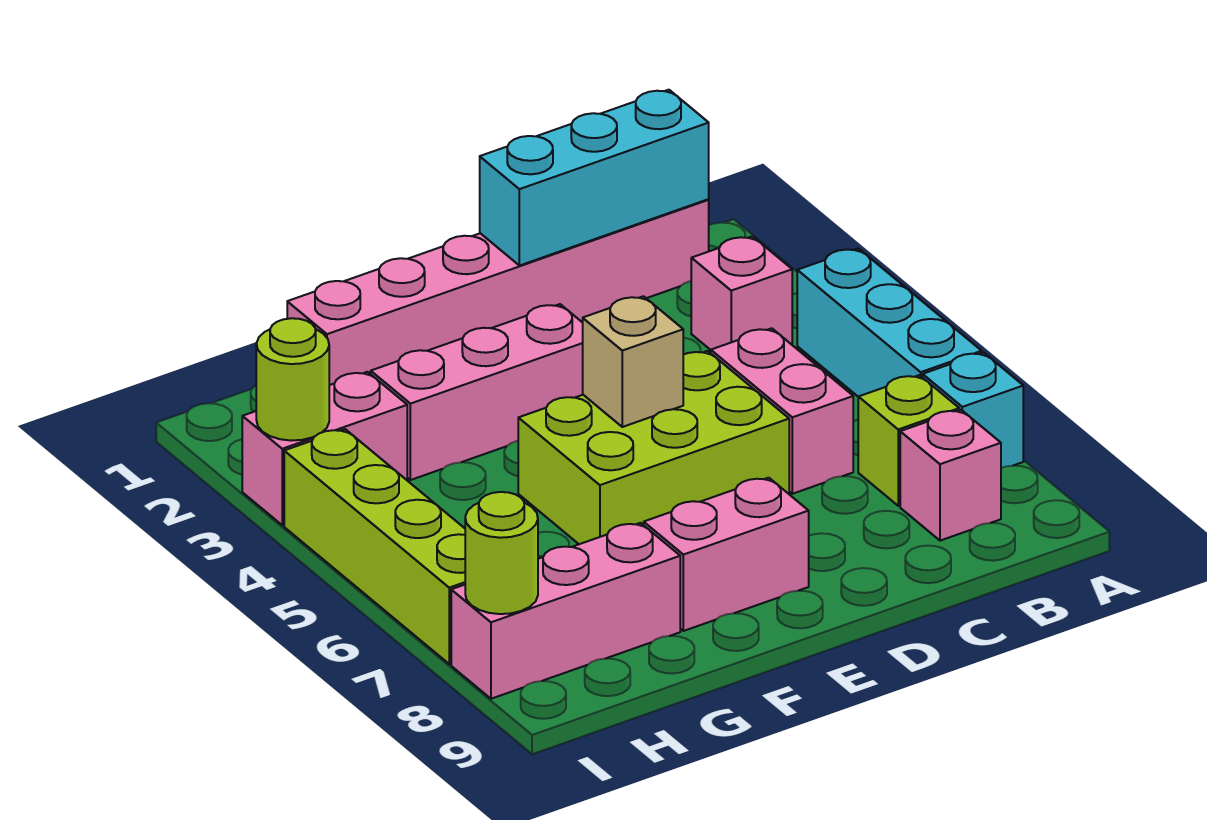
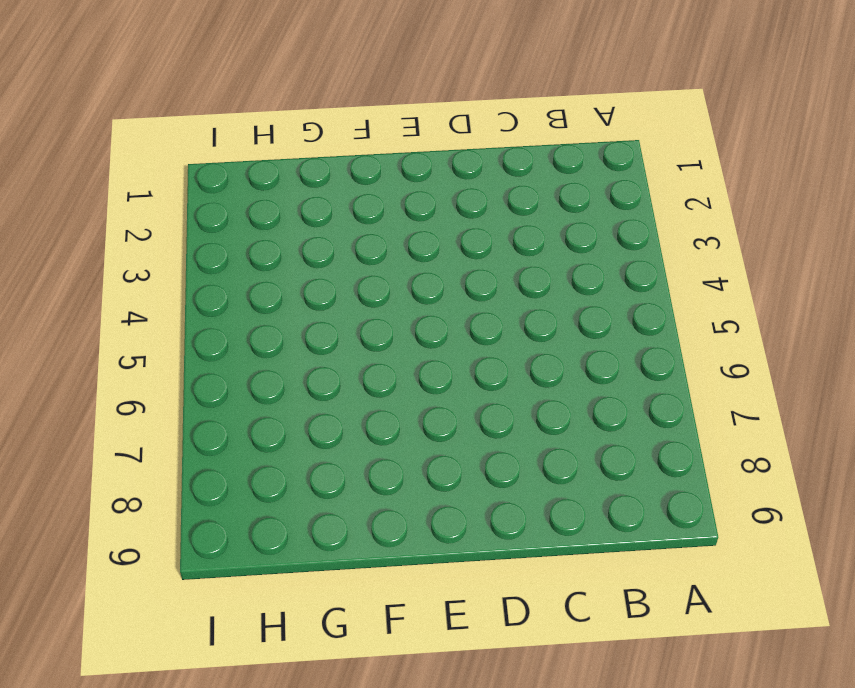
none -> cyan brick A4:A6 level 1
none -> cyan brick A7 level 1
none -> pink brick B1:G1 level 1

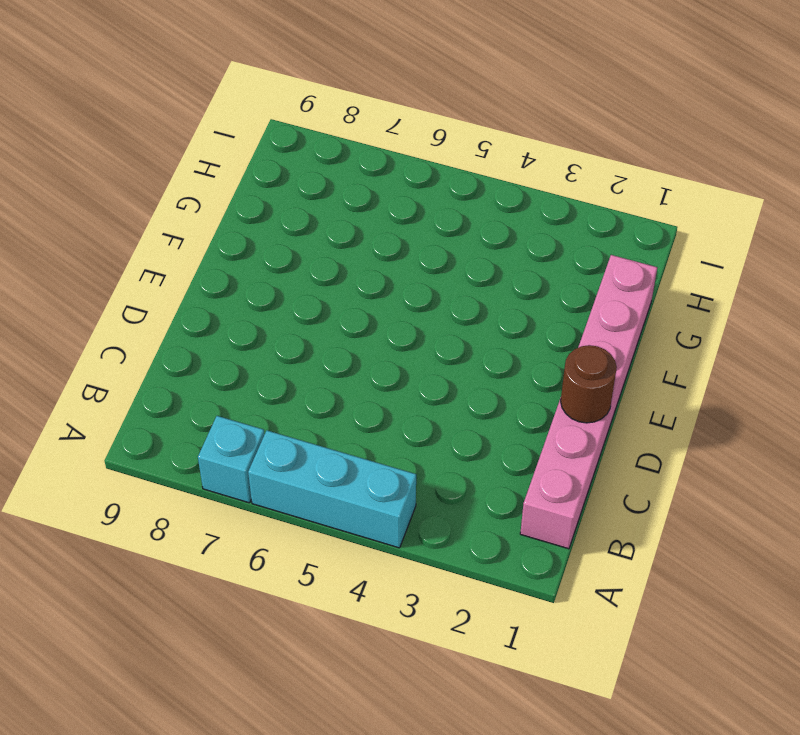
brown round brick D1 level 2 -> cyan brick B1:D1 level 2
none -> pink brick B3 level 1
none -> lime brick B7 level 1
none -> pink brick B8 level 1

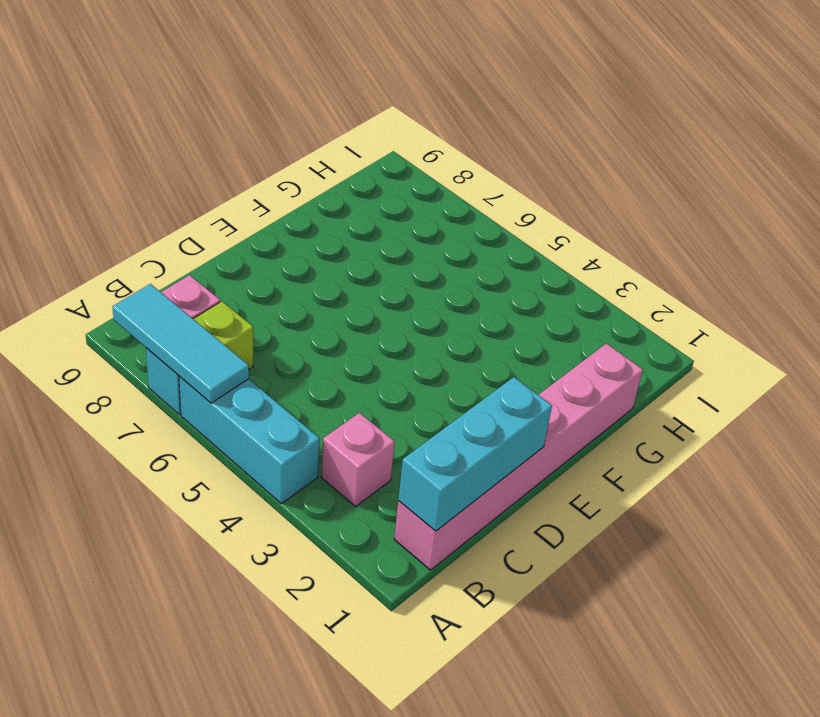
cyan tile A6:A8 level 2 -> none
none -> pink brick C5:C6 level 1
none -> lime brick D5:F6 level 1
none -> pink brick E3:G3 level 1

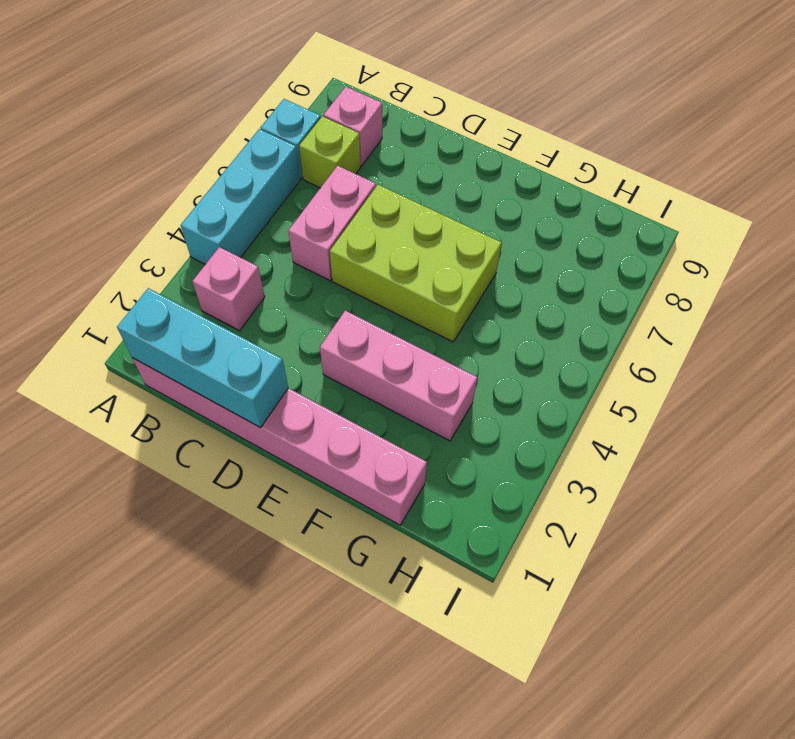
none -> pink brick E8:F8 level 1
none -> pink brick G8:I8 level 1
none -> pink brick H3:I3 level 1

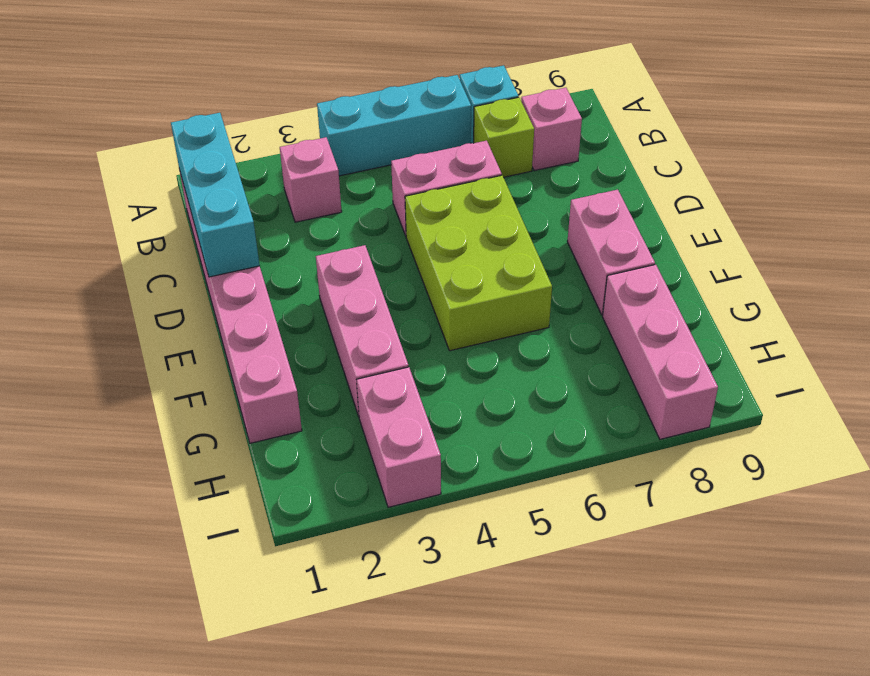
none -> lime brick I4:I7 level 1
none -> tan brick E5 level 2
none -> lime round brick I3 level 2

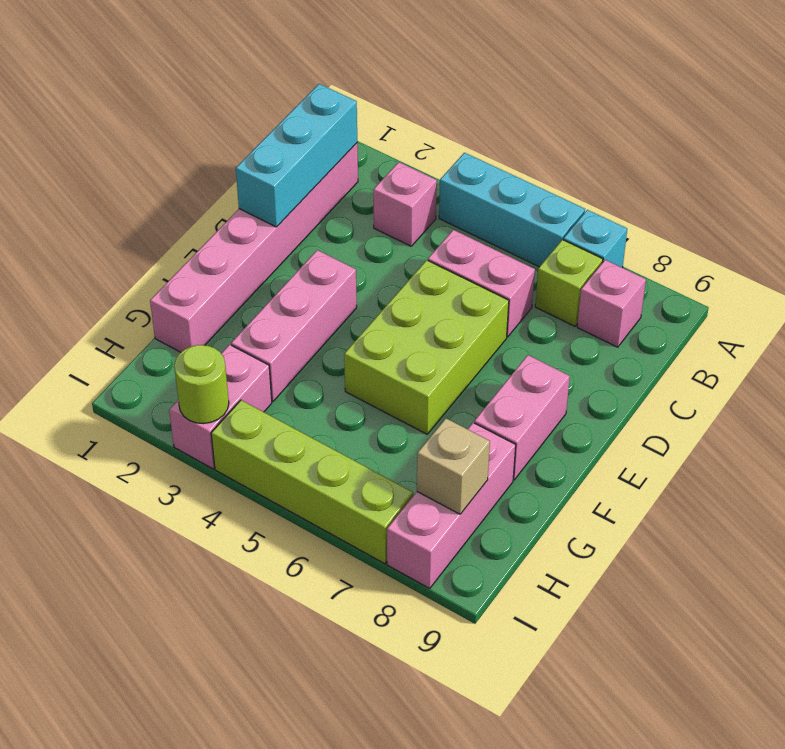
tan brick H8 level 2 -> tan brick E5 level 2
none -> lime round brick I8 level 2

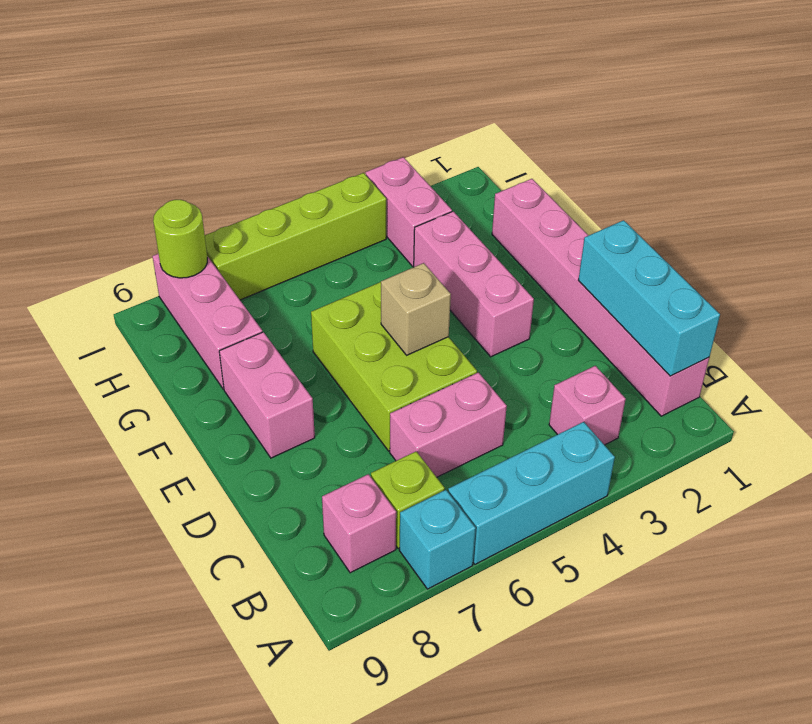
none -> lime round brick I3 level 2

